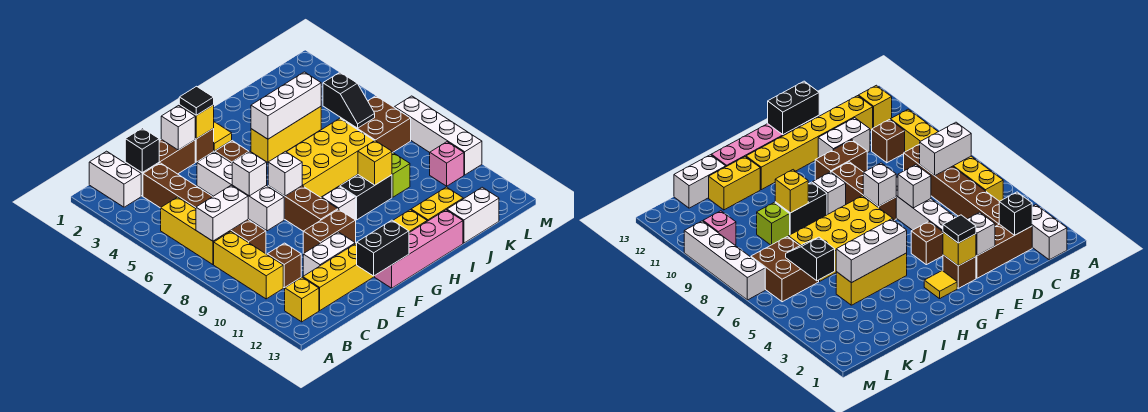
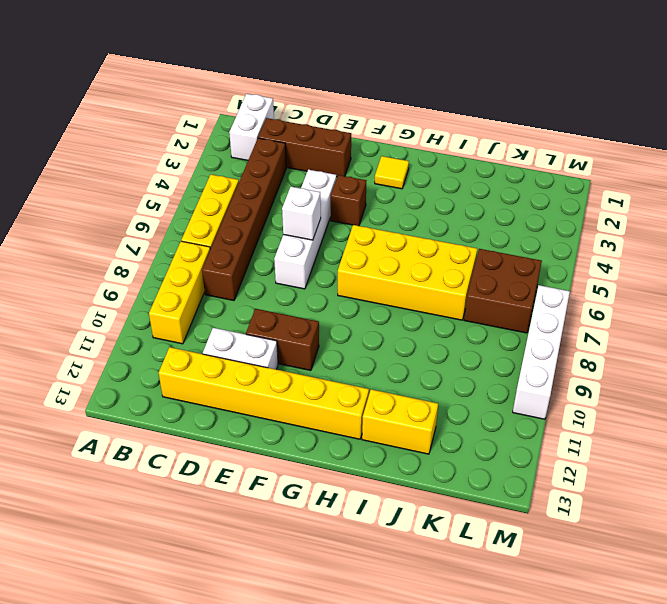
none -> yellow brick B12 level 1
none -> brown brick C10 level 1
none -> brown brick F2 level 1
none -> brown brick F7:F9 level 1

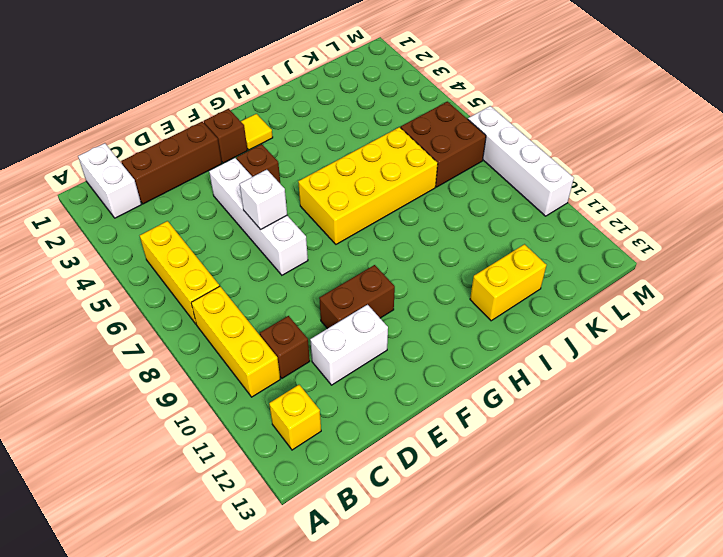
none -> brown brick C3:C8 level 1
none -> yellow brick C12:H12 level 1
none -> brown brick F7:F9 level 1
none -> pink brick F13:I13 level 1

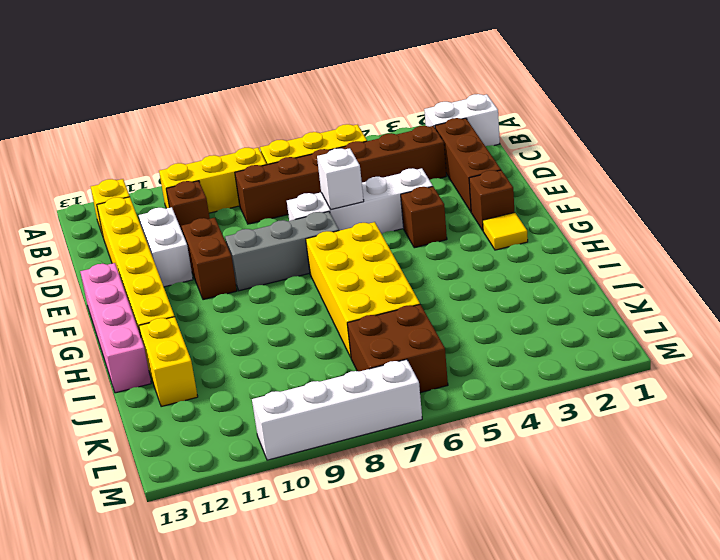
grey brick F7:F9 level 1 -> brown brick F7:F9 level 1
none -> white brick G9 level 1
none -> yellow brick H4:J4 level 1
none -> black brick H9:I9 level 1
none -> lime brick J9 level 1

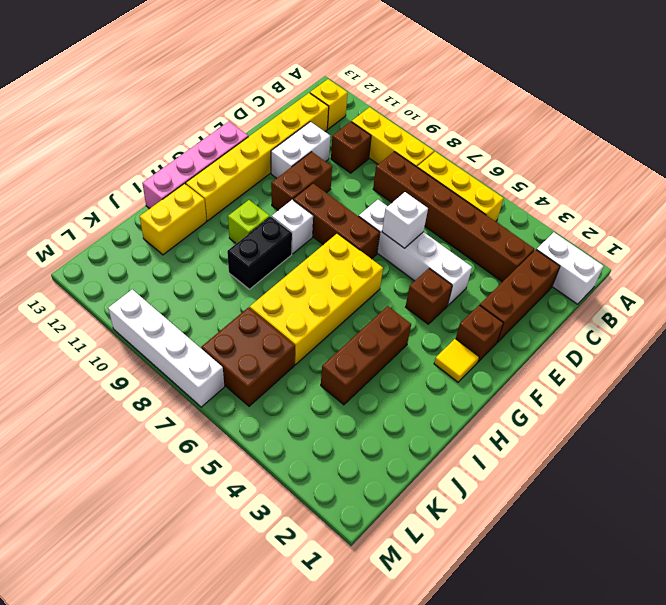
brown brick H4:J4 level 1 -> yellow brick H4:J4 level 1
lime brick H10 level 1 -> lime brick J9 level 1
none -> white brick J13:K13 level 1
none -> pink brick L10 level 1
none -> white brick B7:C7 level 2
none -> black brick C2 level 2

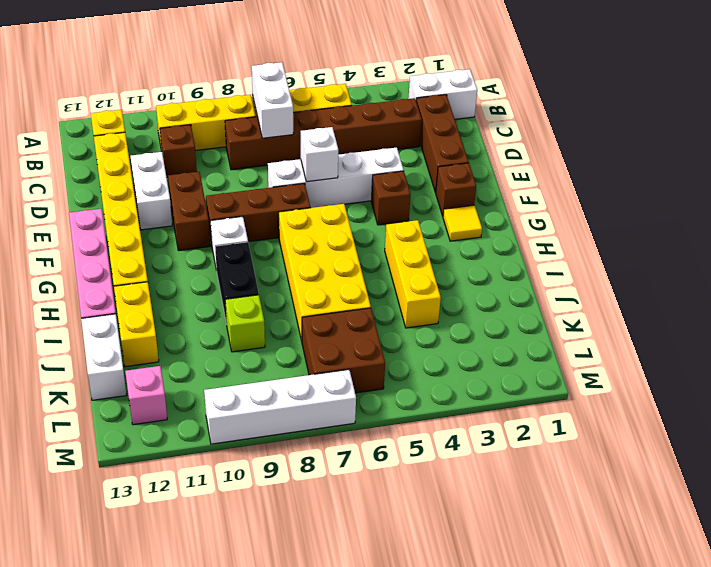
pink brick L12 level 1 -> pink brick L10 level 1
none -> black brick C2 level 2
none -> white brick E2 level 2
none -> black brick E13:F13 level 2
none -> yellow brick F2 level 2

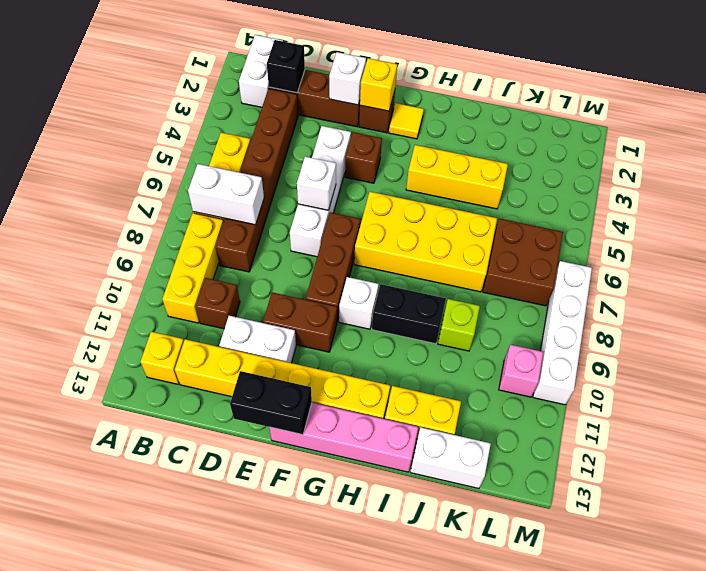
none -> white brick F7 level 2
none -> white brick H4:J4 level 2
none -> yellow brick I9 level 2
none -> black slope K5:K6 level 2 top 5

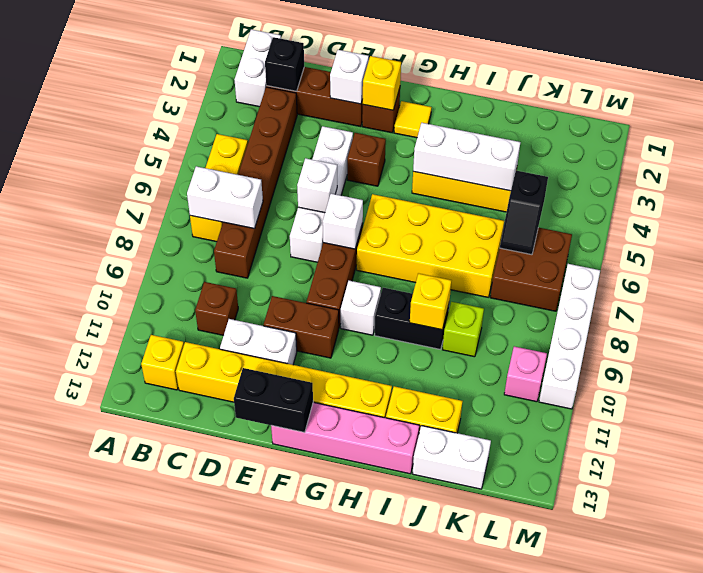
none -> yellow brick B8:B10 level 1
none -> black tile F2 level 3

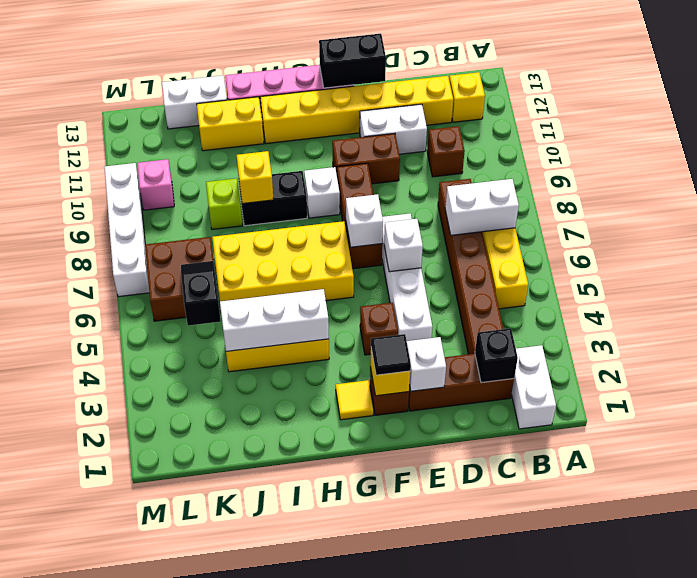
none -> yellow brick B8:B10 level 1

